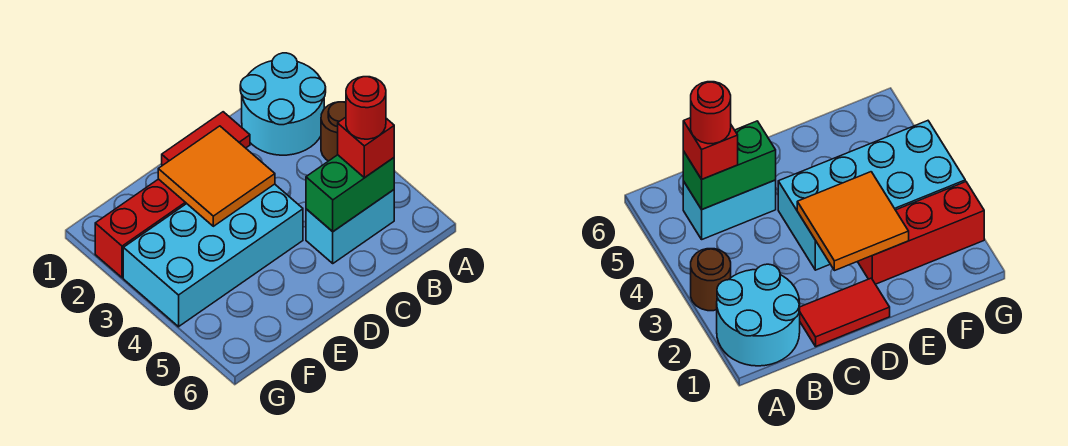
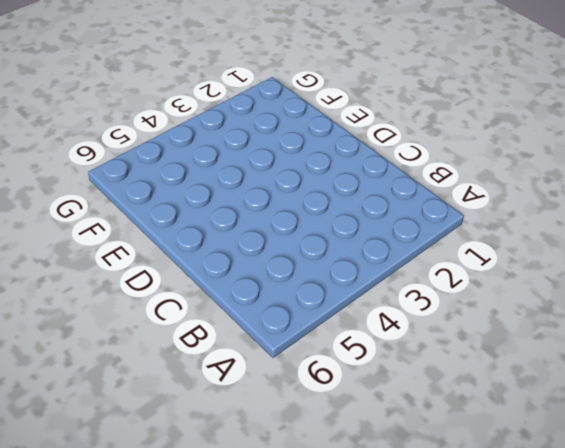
none -> cyan round brick A1:B2 level 1
none -> brown round brick A3 level 1

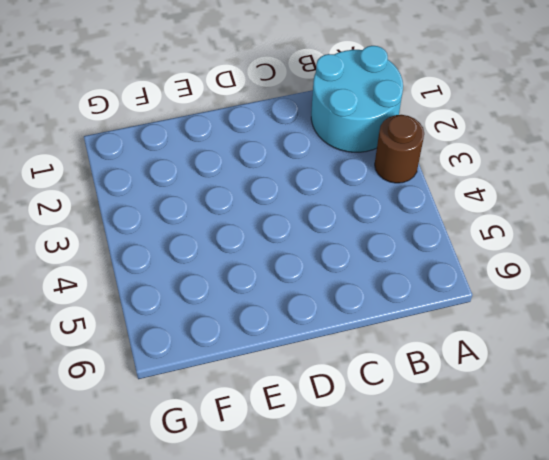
none -> cyan brick B5:C5 level 1
none -> red tile C1:D1 level 1

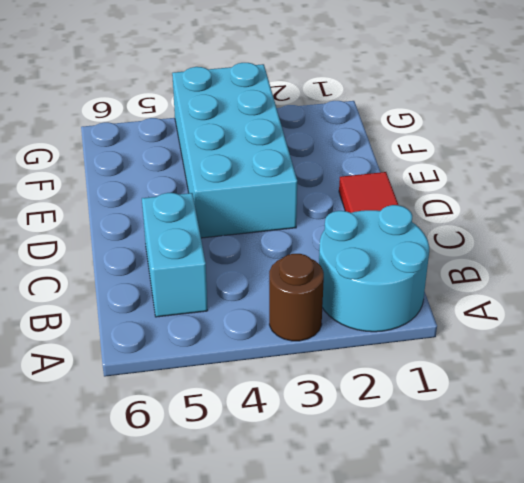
none -> red brick E2:G2 level 1
none -> green brick B5:C5 level 2

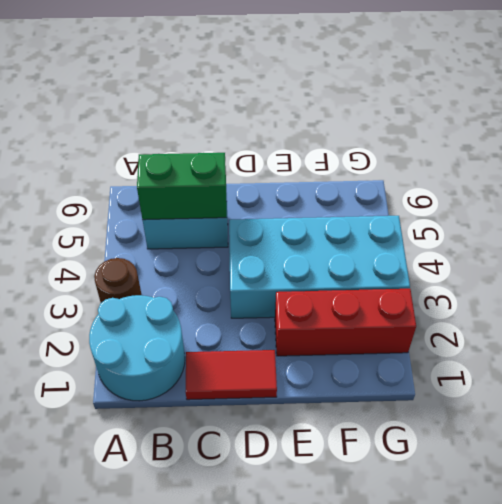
none -> orange tile D2:E3 level 2
none -> red brick B5 level 3

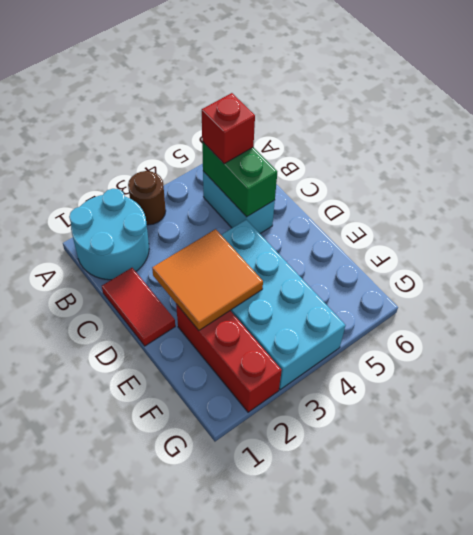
none -> red round brick B5 level 4

